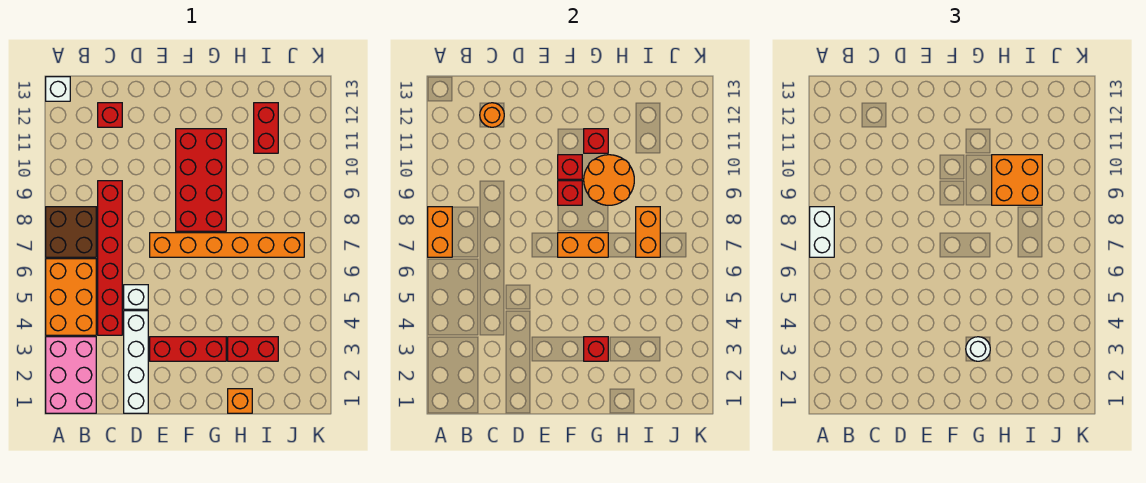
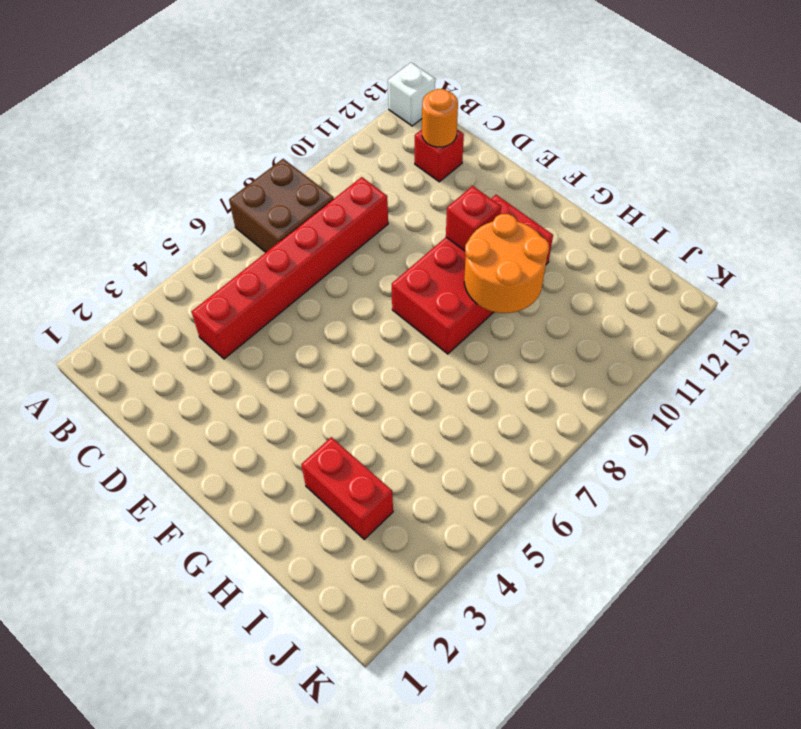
none -> pink brick A1:B3 level 1
none -> orange brick A4:B6 level 1
none -> white brick D1:D4 level 1

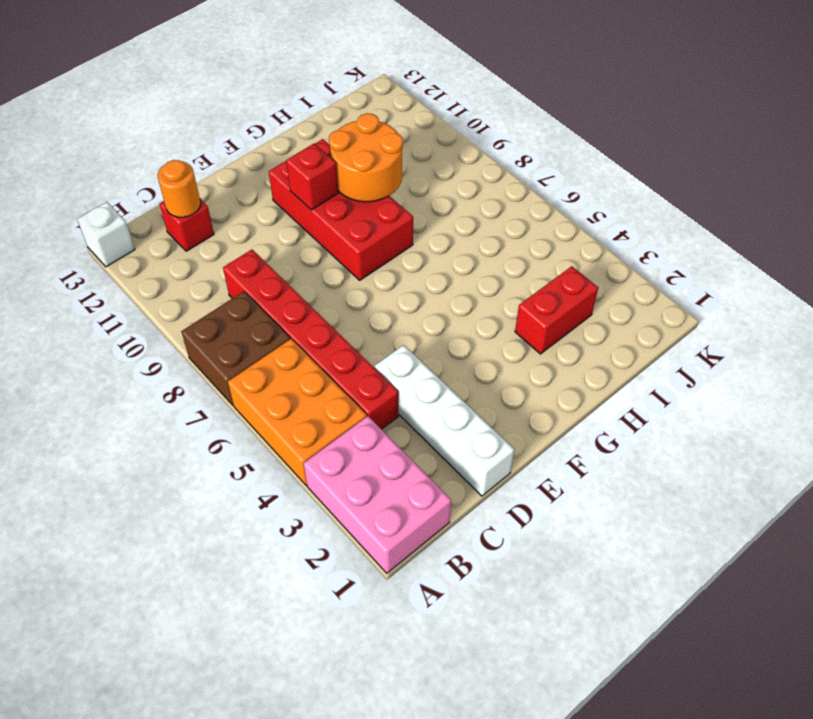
none -> white brick D5 level 1
none -> red brick E3:G3 level 1
none -> orange brick E7:J7 level 1

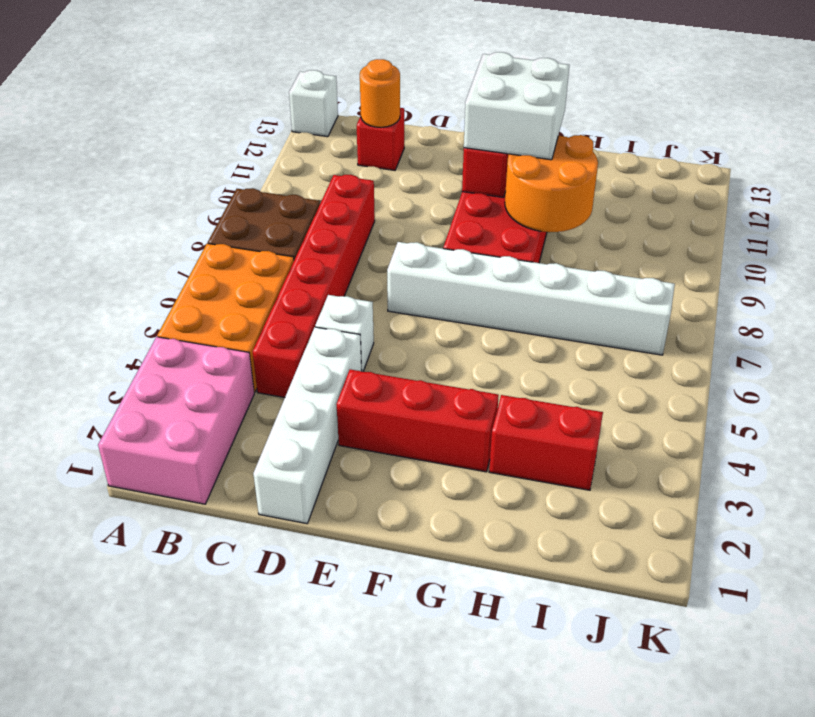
white brick E7:J7 level 1 -> orange brick E7:J7 level 1
white brick F10:G11 level 3 -> none
none -> orange brick H1 level 1
none -> red brick I11:I12 level 1
none -> orange brick A7:A8 level 2

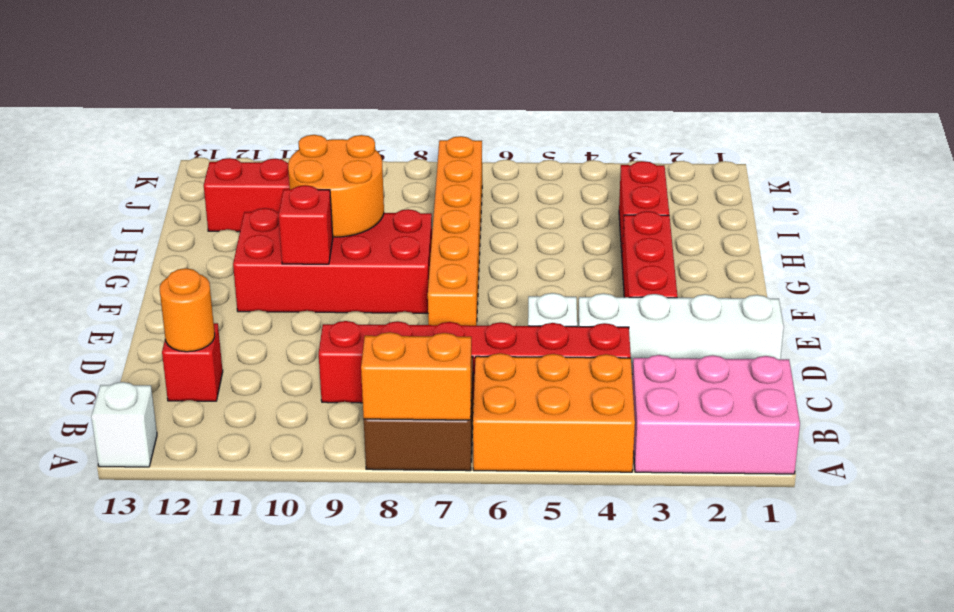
none -> orange brick H1 level 1
none -> orange brick F7:G7 level 2
none -> red brick F9 level 2

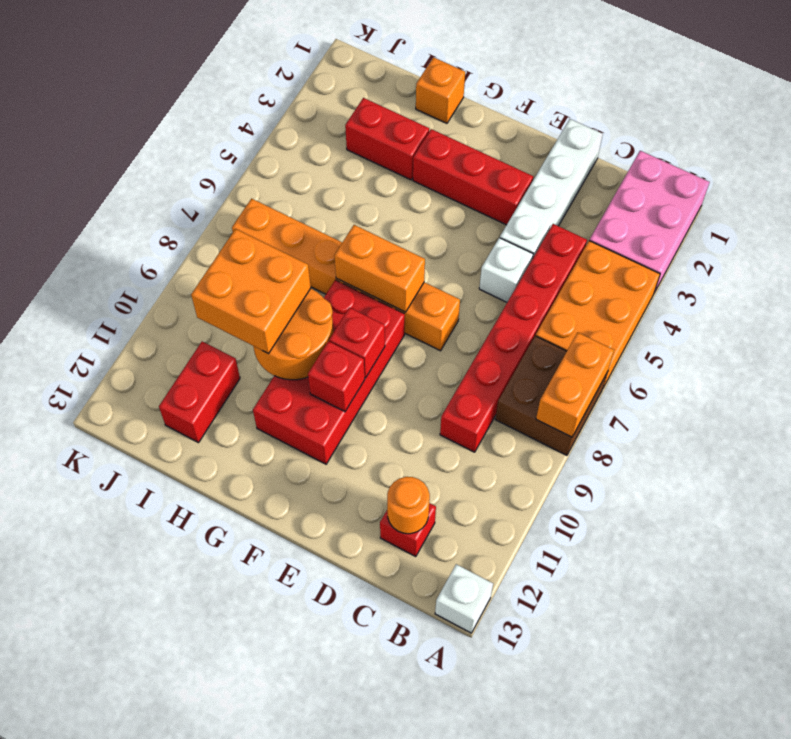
none -> red brick G3 level 2
none -> red brick G11 level 2
none -> orange brick I7:I8 level 2

